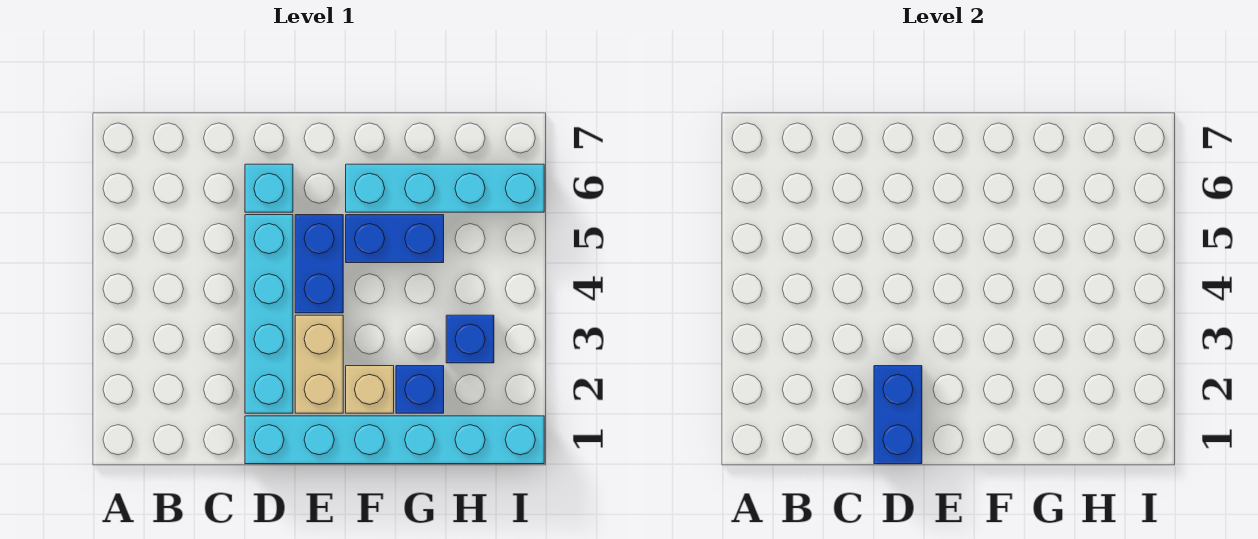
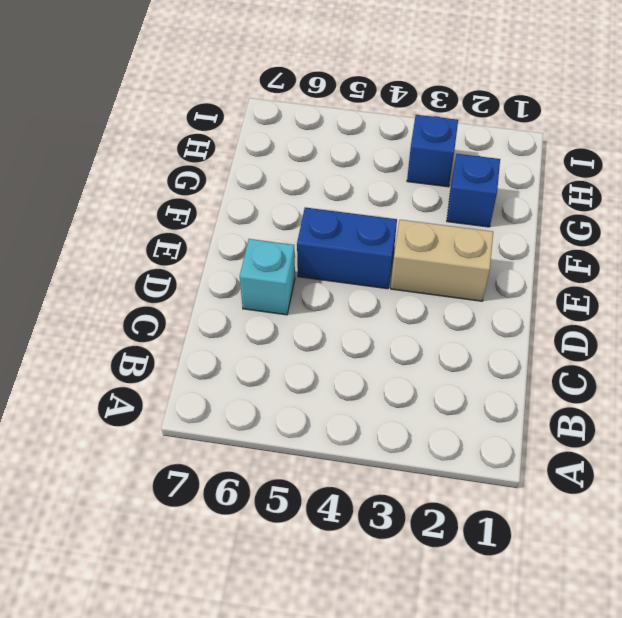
none -> cyan brick D1:I1 level 1
none -> cyan brick D2:D5 level 1

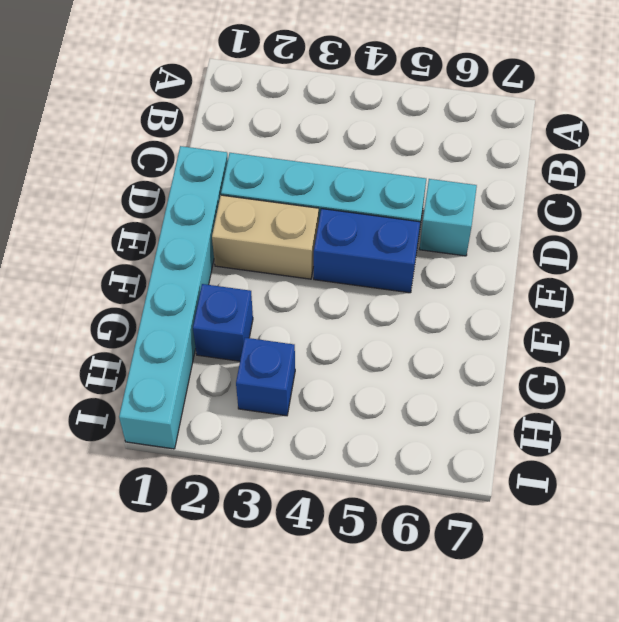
none -> tan brick F2 level 1
none -> blue brick F5:G5 level 1

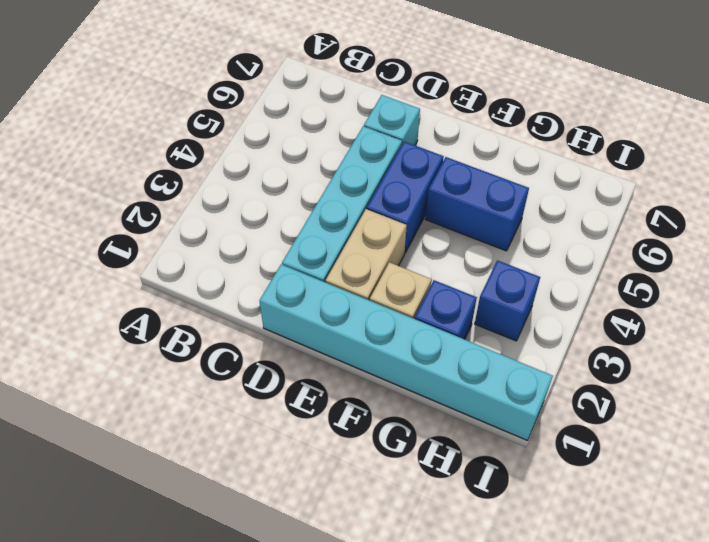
none -> cyan brick F6:I6 level 1
none -> blue brick D1:D2 level 2

